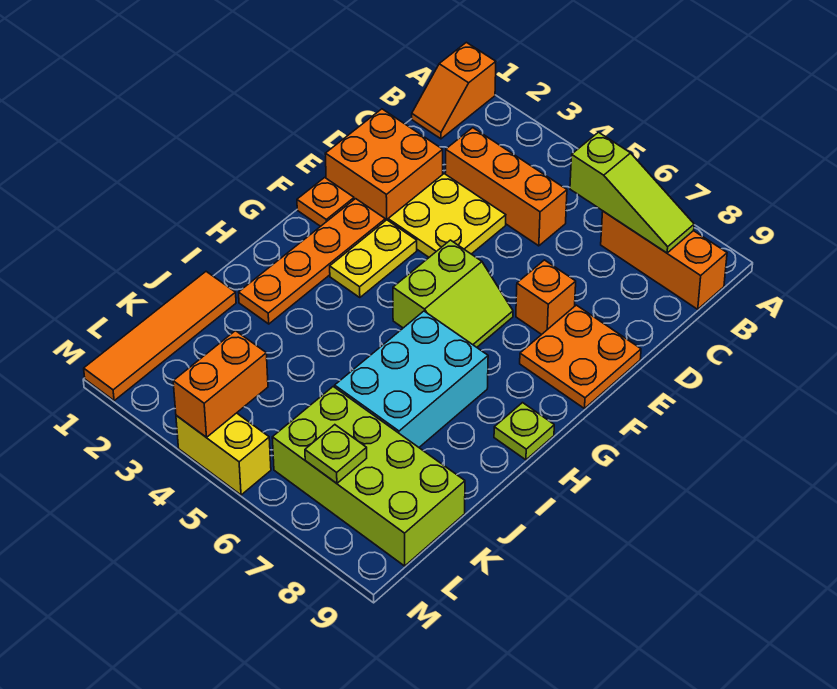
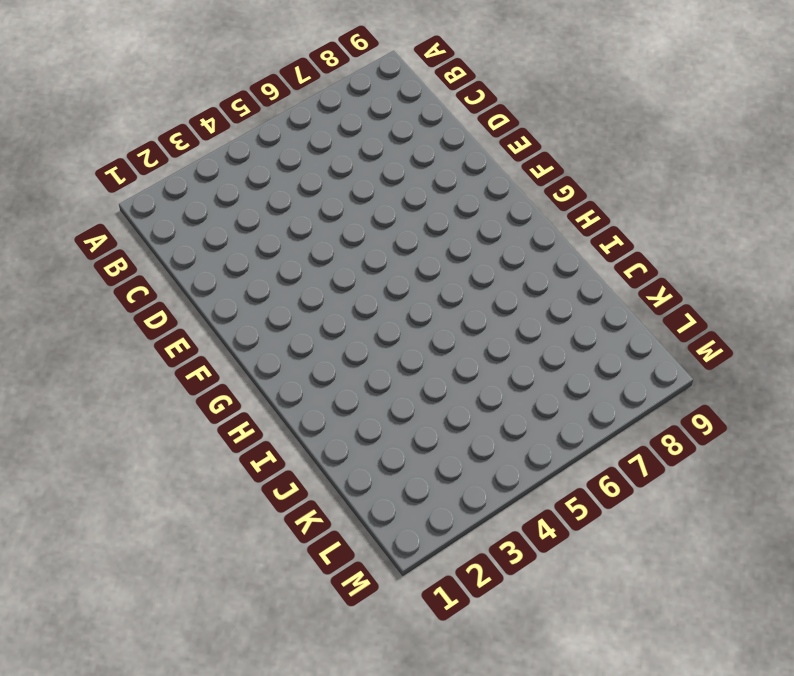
none -> orange slope A1:B1 level 1 top A
none -> orange brick B7:B9 level 1
none -> orange brick C3:C5 level 1

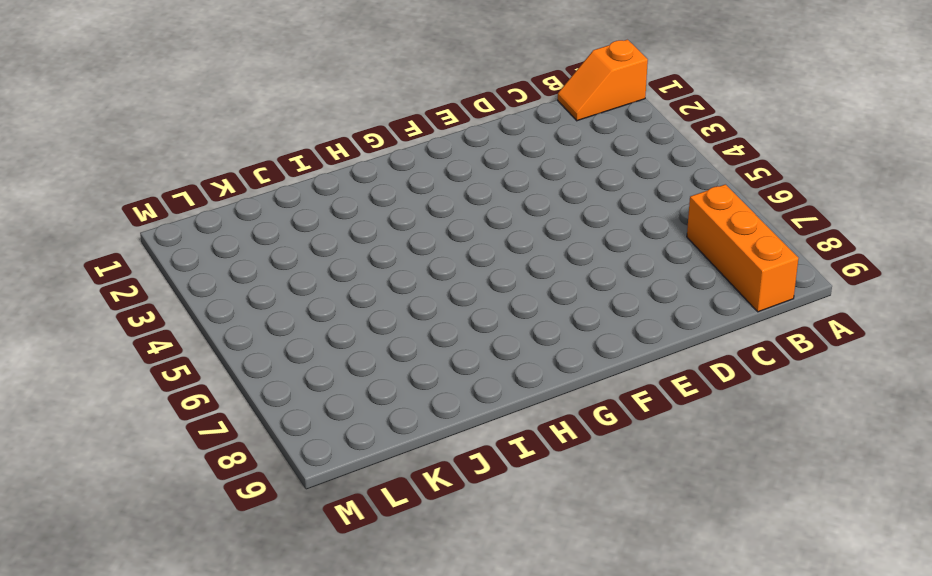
none -> orange brick C3:C5 level 1
none -> orange brick D1:E2 level 1
none -> yellow plate D3:E4 level 1

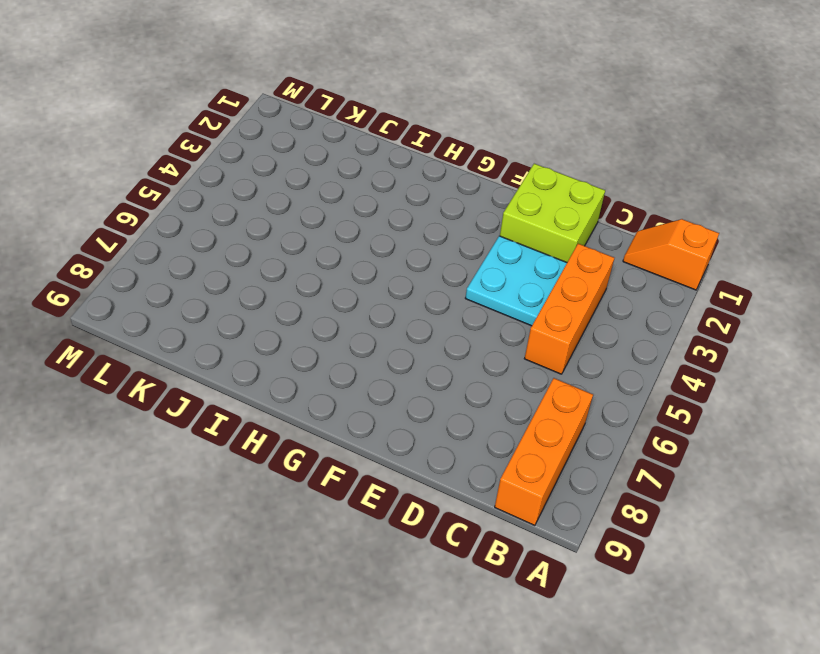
lime brick D1:E2 level 1 -> orange brick D1:E2 level 1
cyan plate D3:E4 level 1 -> yellow plate D3:E4 level 1
none -> orange brick E7 level 1
none -> orange plate E8:F9 level 1
none -> orange plate F1 level 1

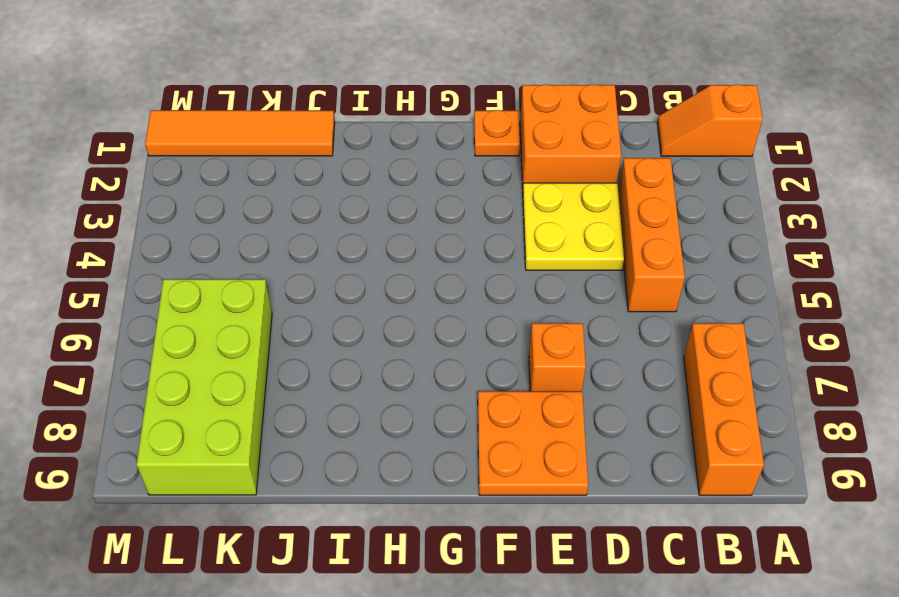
none -> orange plate F2:I2 level 1
none -> yellow plate F3:G3 level 1
none -> lime slope F5:G6 level 1 top 5

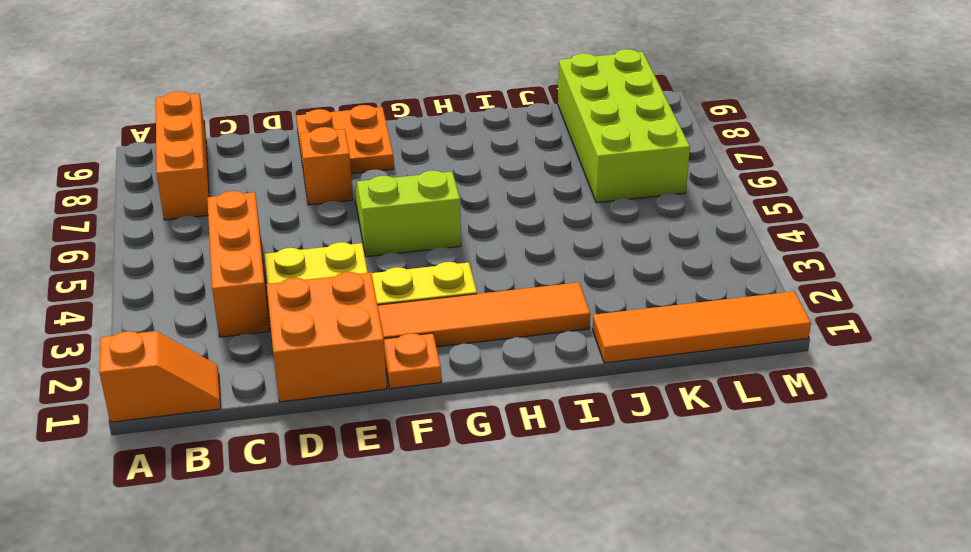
orange tile F2:I2 level 1 -> orange plate F2:I2 level 1
none -> cyan brick H6:J7 level 1
none -> lime plate H9 level 1
none -> yellow brick M4:M5 level 1

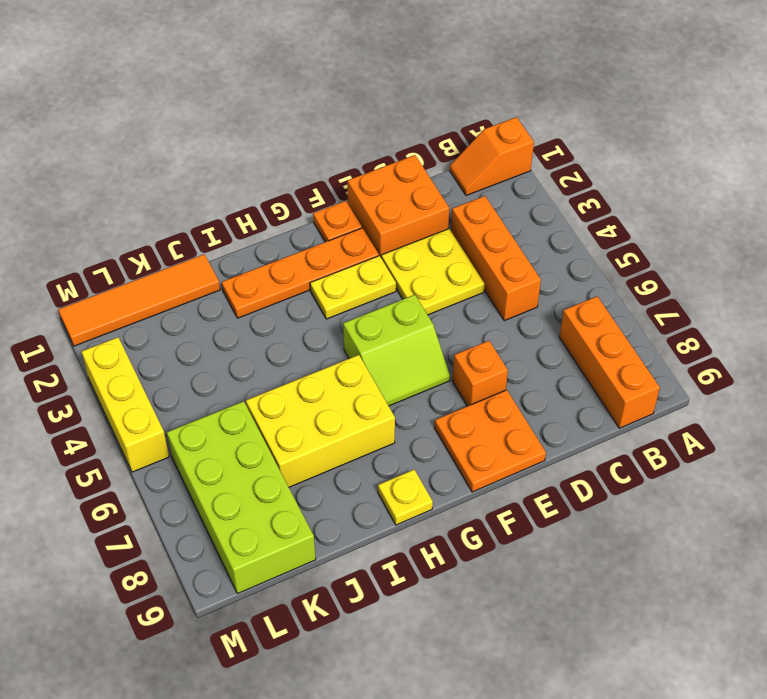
yellow brick H6:J7 level 1 -> cyan brick H6:J7 level 1
yellow plate H9 level 1 -> lime plate H9 level 1
yellow brick M3:M5 level 1 -> yellow brick M4:M5 level 1
none -> lime slope B6:B8 level 2 top 6
none -> orange brick L4:M4 level 2
none -> lime plate L7 level 2

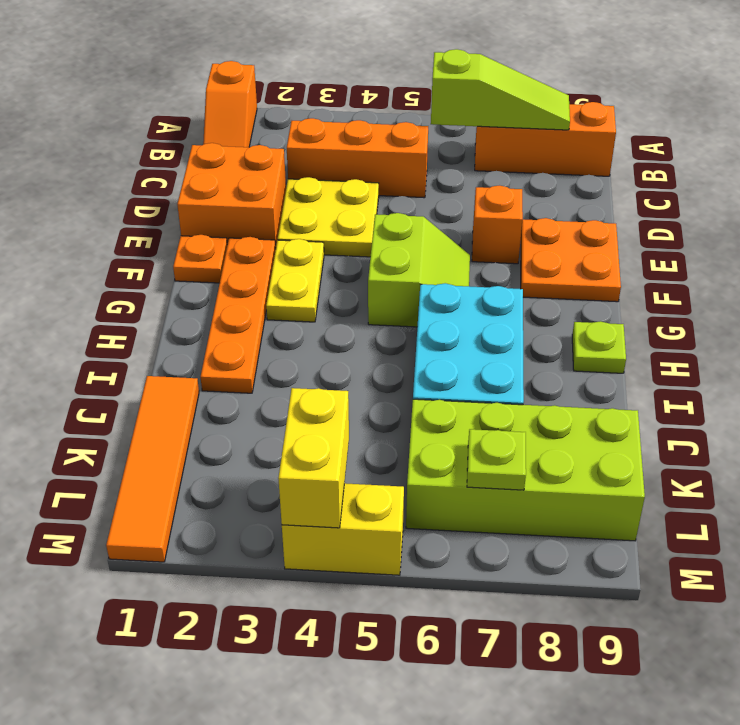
yellow brick L4:M4 level 2 -> orange brick L4:M4 level 2

